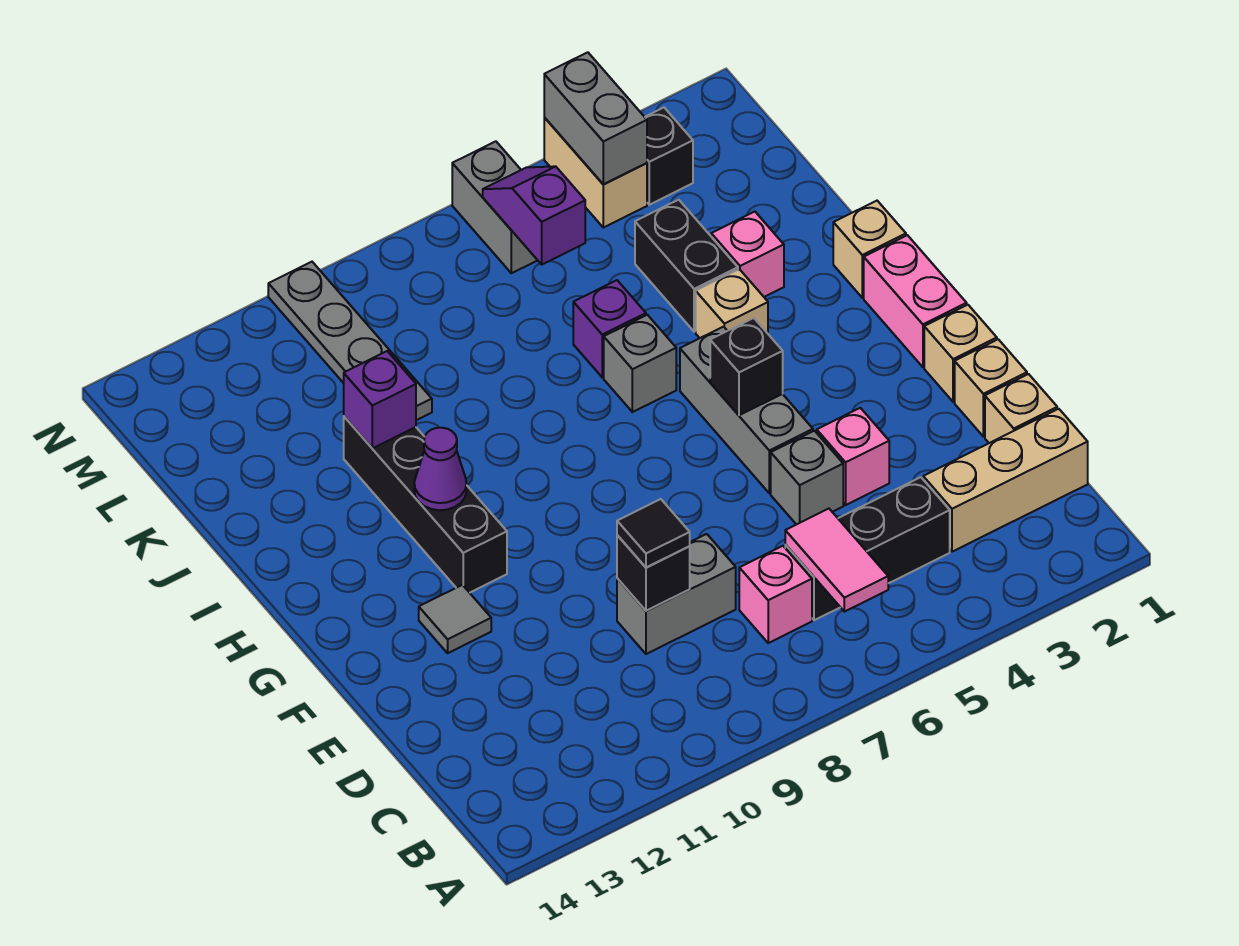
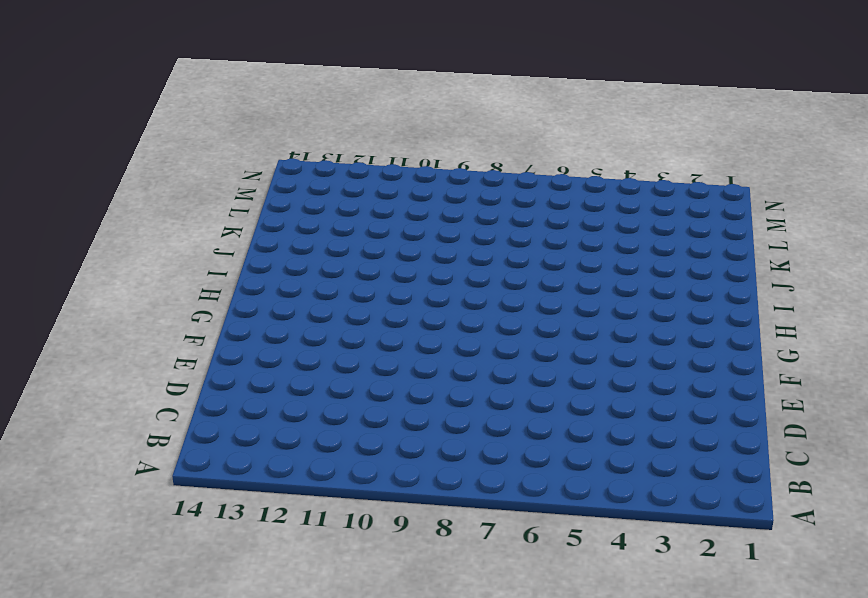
none -> tan brick C1:C3 level 1
none -> black brick C4:C6 level 1
none -> pink brick C7 level 1
none -> tan brick D1 level 1

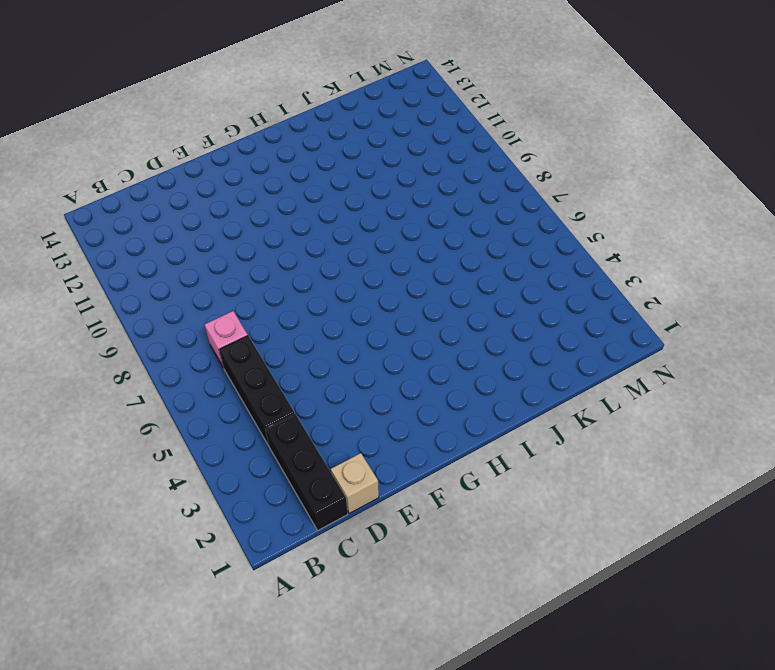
black brick C1:C3 level 1 -> tan brick C1:C3 level 1
none -> grey brick D8:D9 level 1
none -> tan brick E1 level 1
none -> pink brick E4 level 1
none -> grey brick E5 level 1

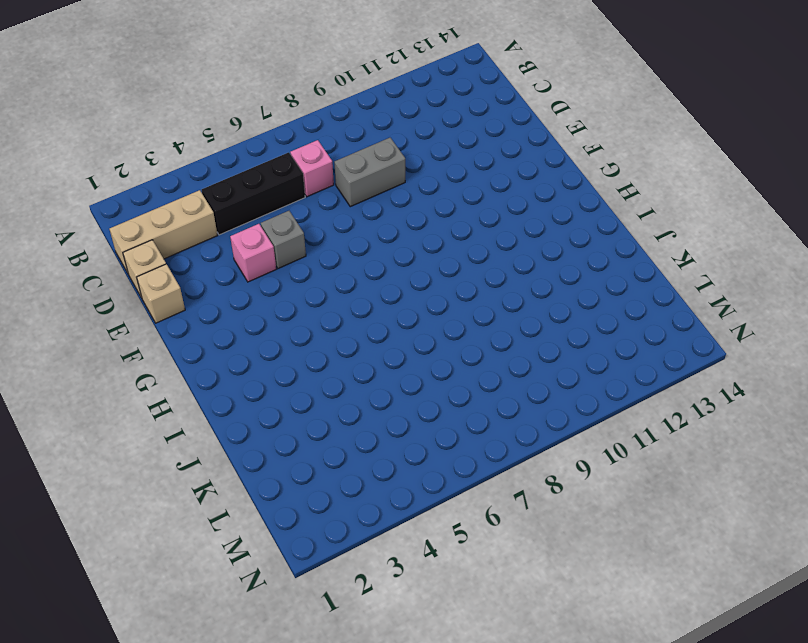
none -> tan brick F1 level 1
none -> grey brick F5:H5 level 1
none -> grey tile F12 level 1
none -> pink brick G1:H1 level 1

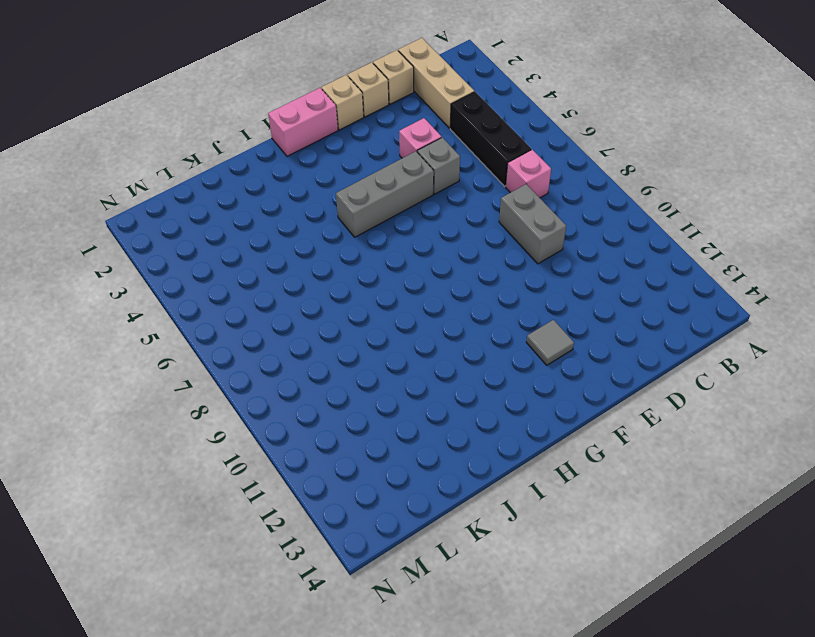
none -> black brick G11:J11 level 1
none -> tan brick I1 level 1
none -> tan brick I4 level 1
none -> grey brick I6 level 1

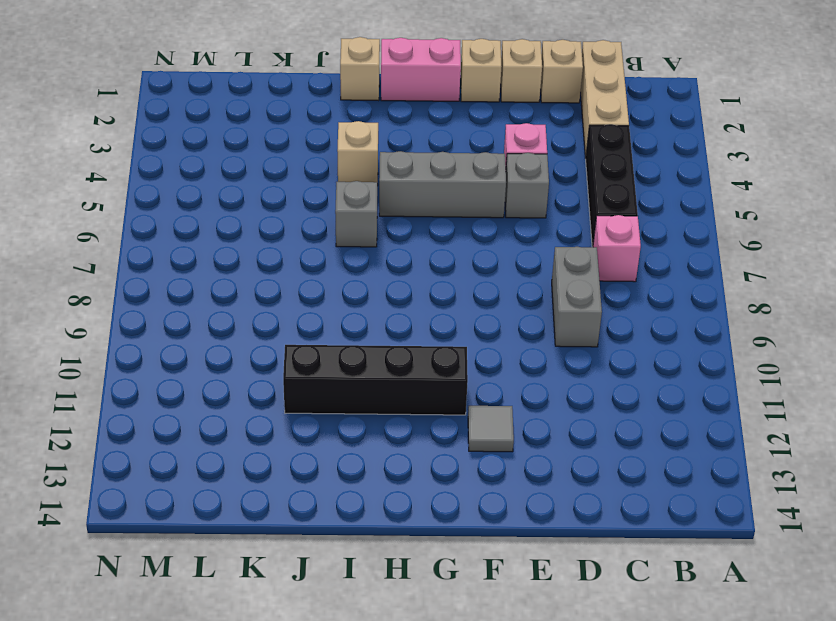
none -> pink brick J3 level 1
none -> black brick J4:K4 level 1
none -> purple brick J6 level 1
none -> grey plate K10:N10 level 1

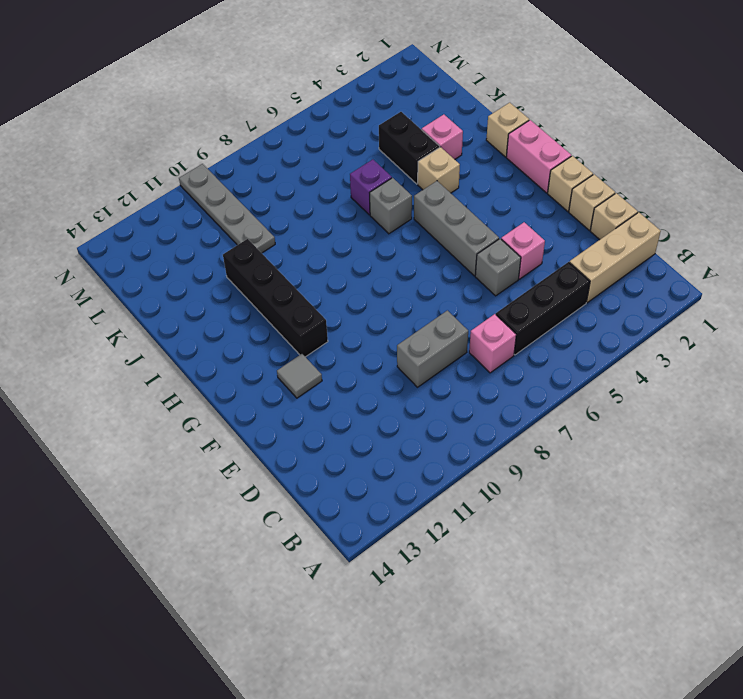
none -> black brick M3 level 1
none -> tan brick M4:N4 level 1
none -> grey brick M6:N6 level 1
none -> pink tile B6:C6 level 2

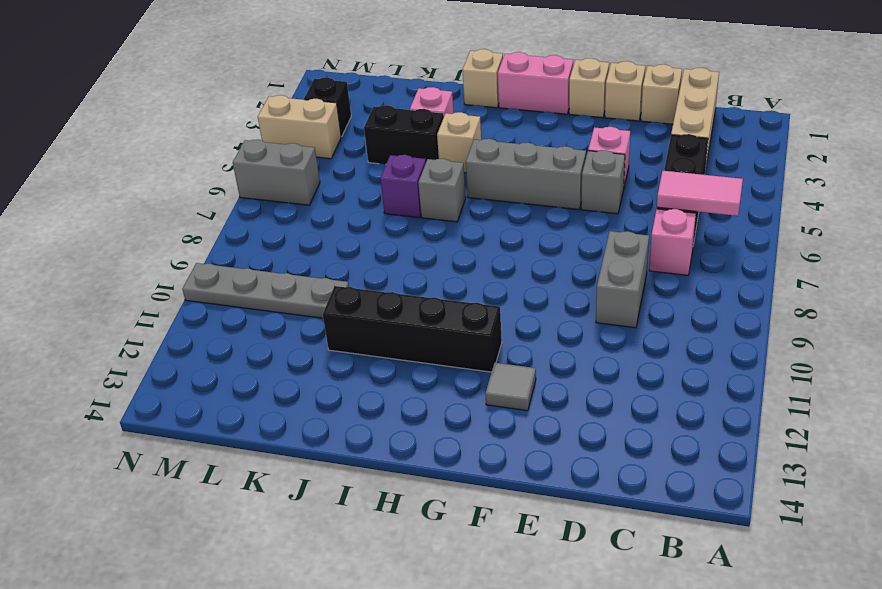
none -> black brick D9 level 2
none -> black brick G5 level 2
none -> purple cone H11 level 2
none -> purple brick J11 level 2

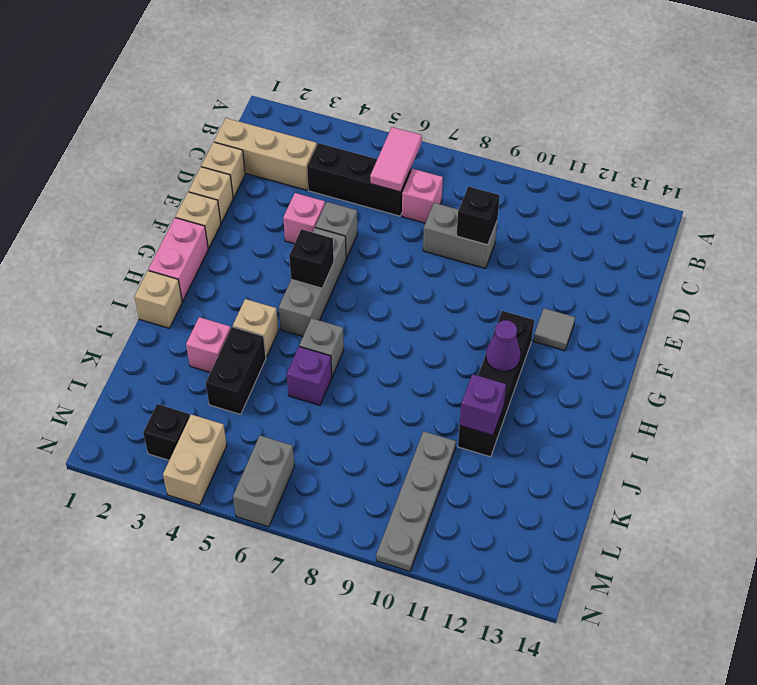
none -> purple slope L6:M6 level 2 top L
none -> grey brick M4:N4 level 2
none -> black tile D9 level 3

